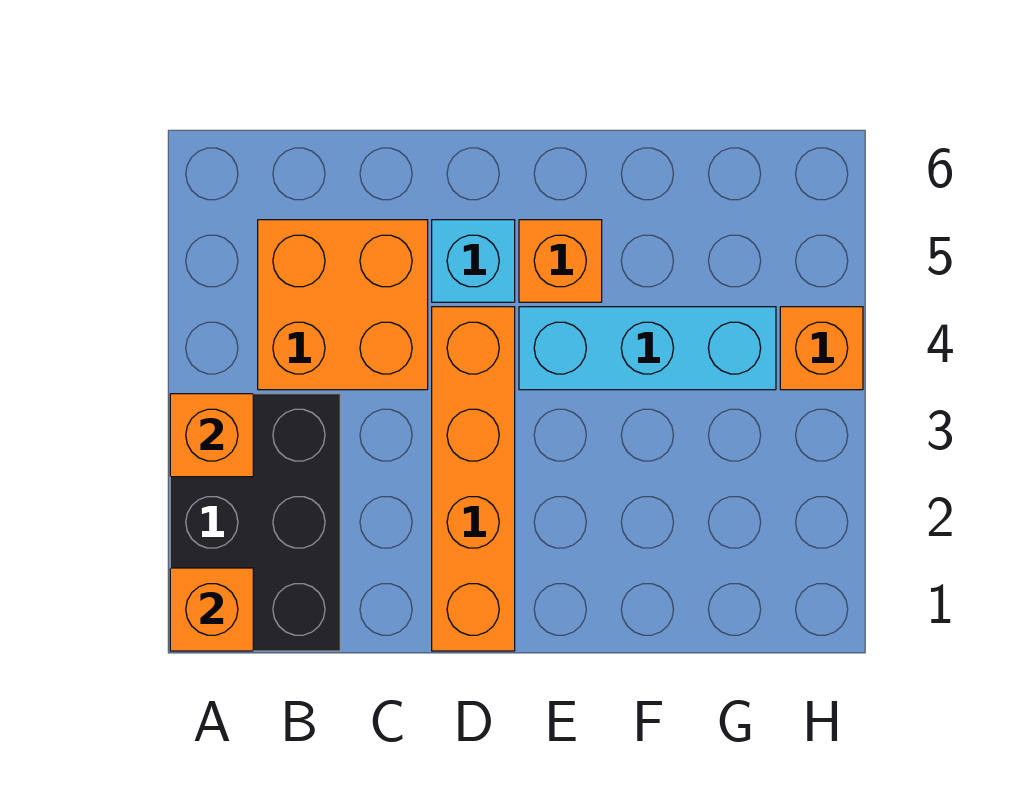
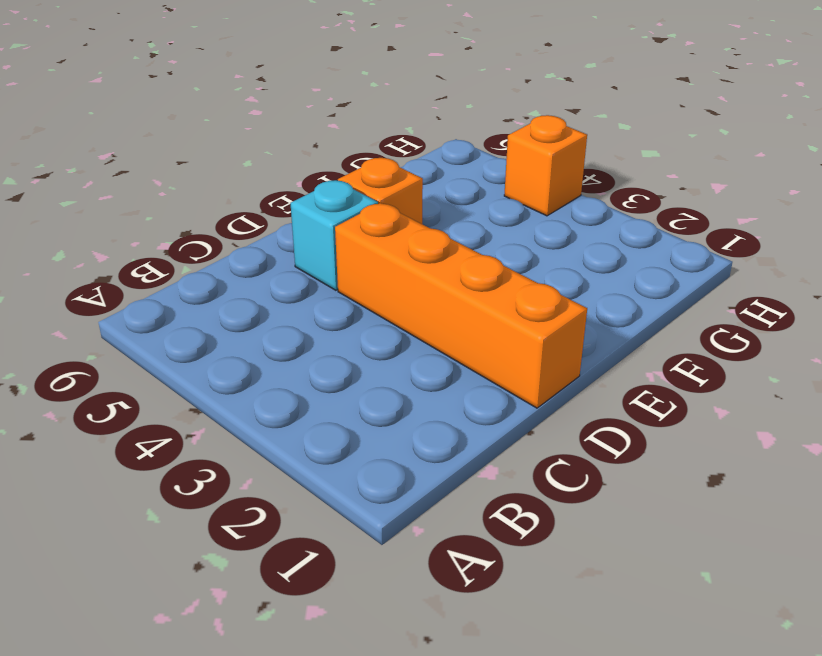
none -> black brick A1:B3 level 1
none -> orange brick B4:C5 level 1

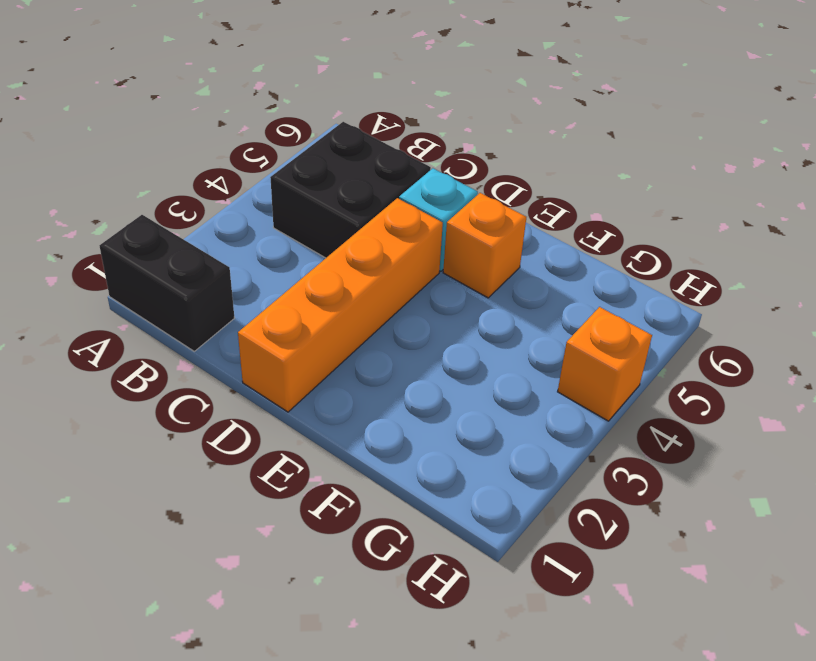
black brick A1:B1 level 1 -> black brick A1:B3 level 1
black brick B4:C5 level 1 -> orange brick B4:C5 level 1
none -> cyan brick E4:G4 level 1
none -> orange brick A1 level 2

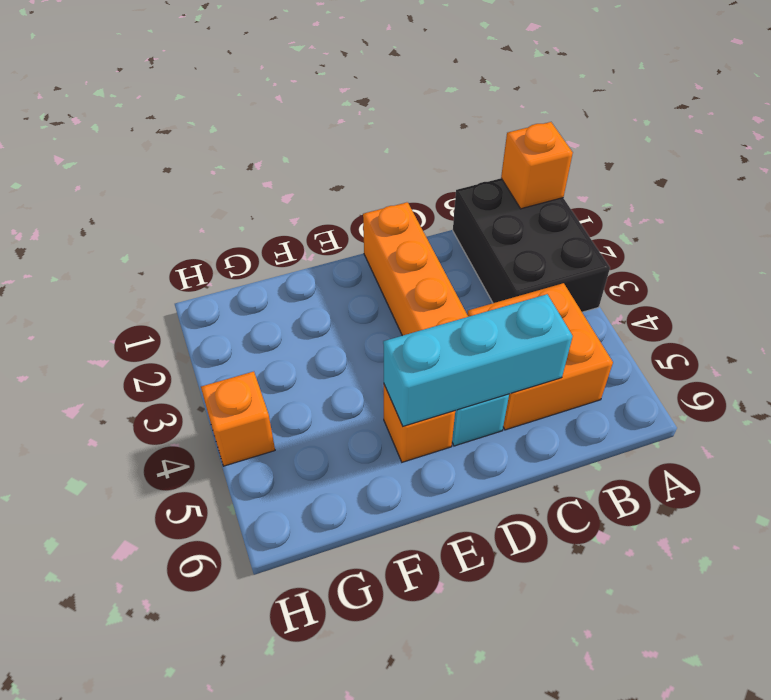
cyan brick C5:E5 level 2 -> cyan brick E4:G4 level 1
none -> orange brick A3 level 2

